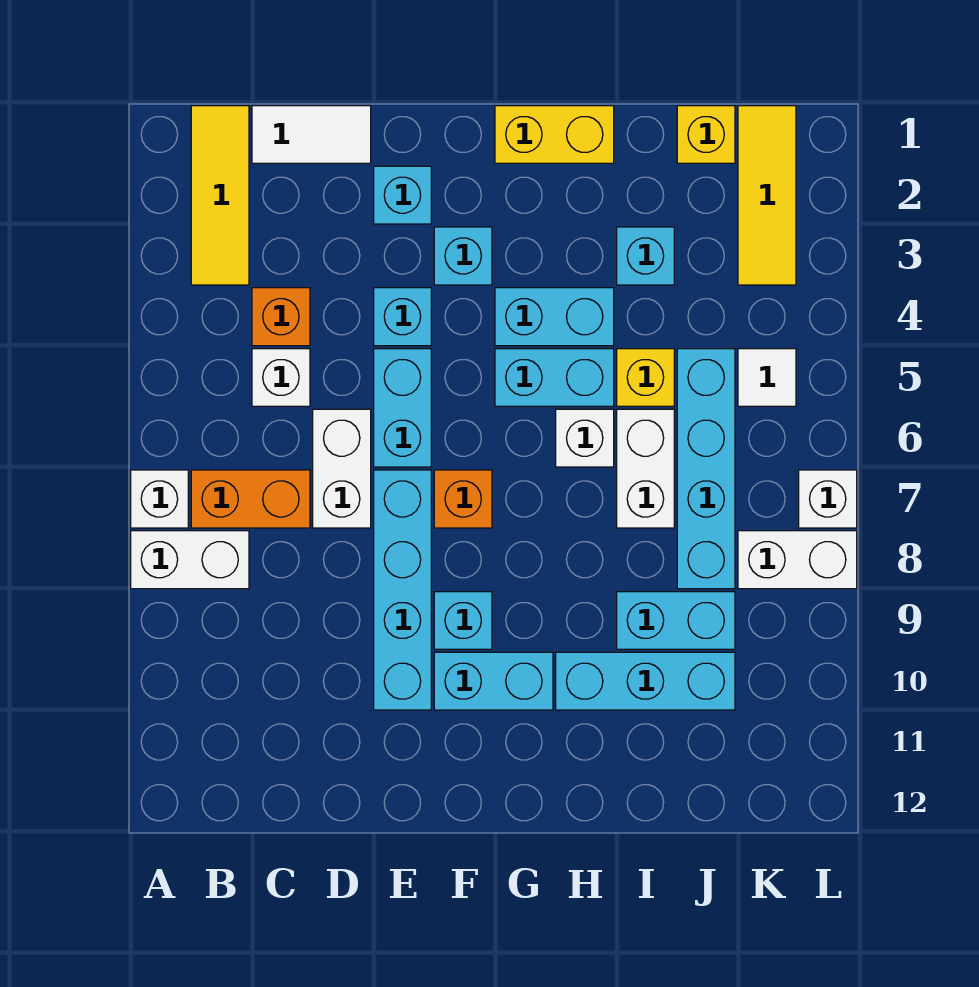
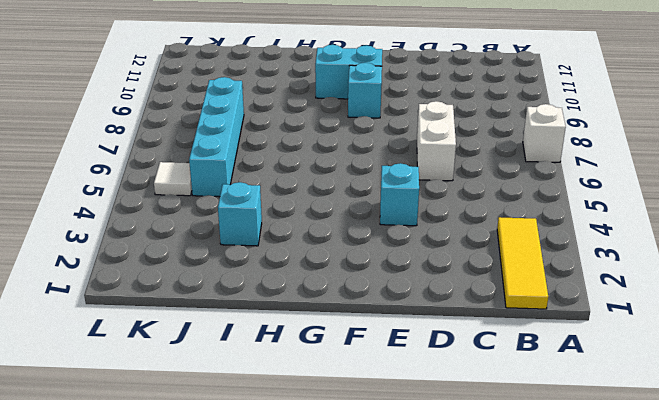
none -> white brick A8:B8 level 1
none -> orange brick B7:C7 level 1
none -> white tile C1:D1 level 1
none -> orange brick C4 level 1

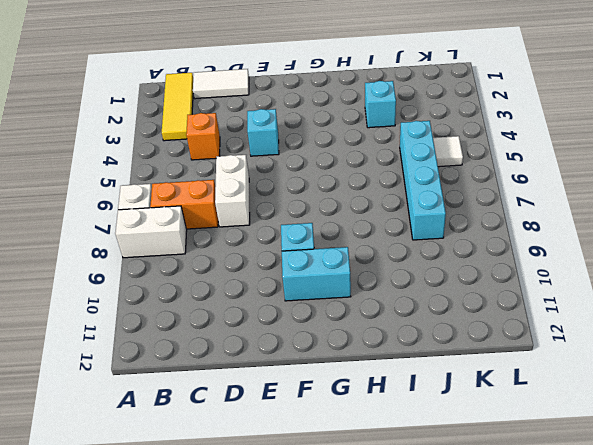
none -> white brick C5 level 1
none -> cyan brick E2 level 1
none -> cyan brick E5:E6 level 1
none -> cyan brick E7:E10 level 1

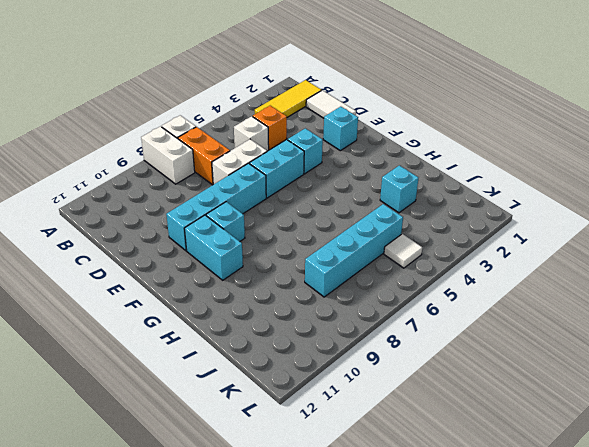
none -> cyan brick F3 level 1
none -> orange brick F7 level 1
none -> yellow brick G1:H1 level 1
none -> cyan brick G4:H4 level 1

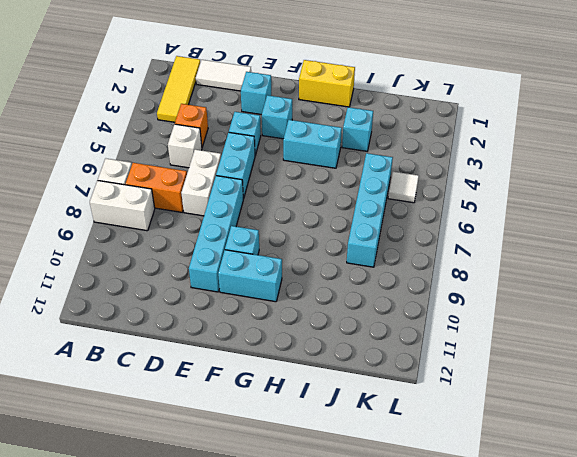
none -> orange brick F7 level 1
none -> cyan brick G5:H5 level 1
none -> white brick H6 level 1
none -> cyan brick H10:J10 level 1

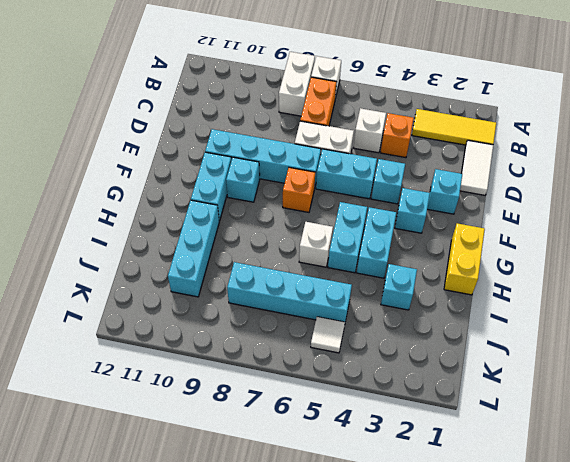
none -> yellow brick I5 level 1
none -> white brick I6:I7 level 1
none -> cyan brick I9:J9 level 1
none -> yellow brick J1 level 1

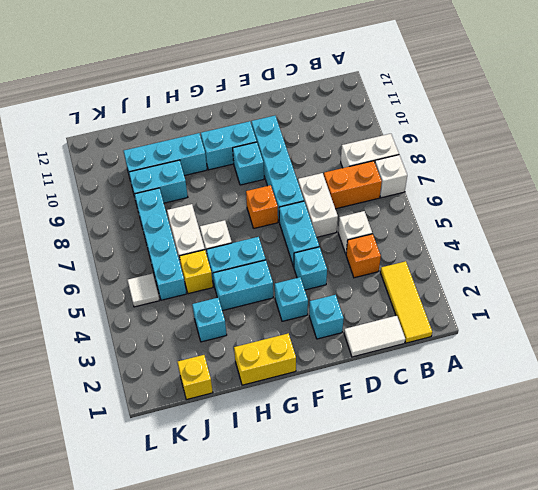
none -> yellow tile K1:K3 level 1
none -> white brick K8:L8 level 1
none -> white brick L7 level 1

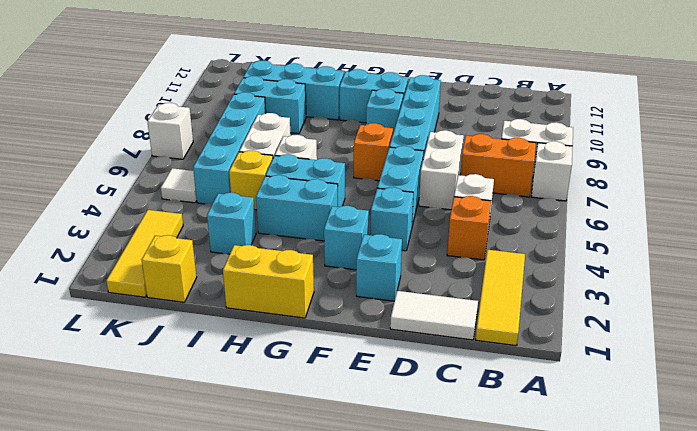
none -> white brick K8:L8 level 1

